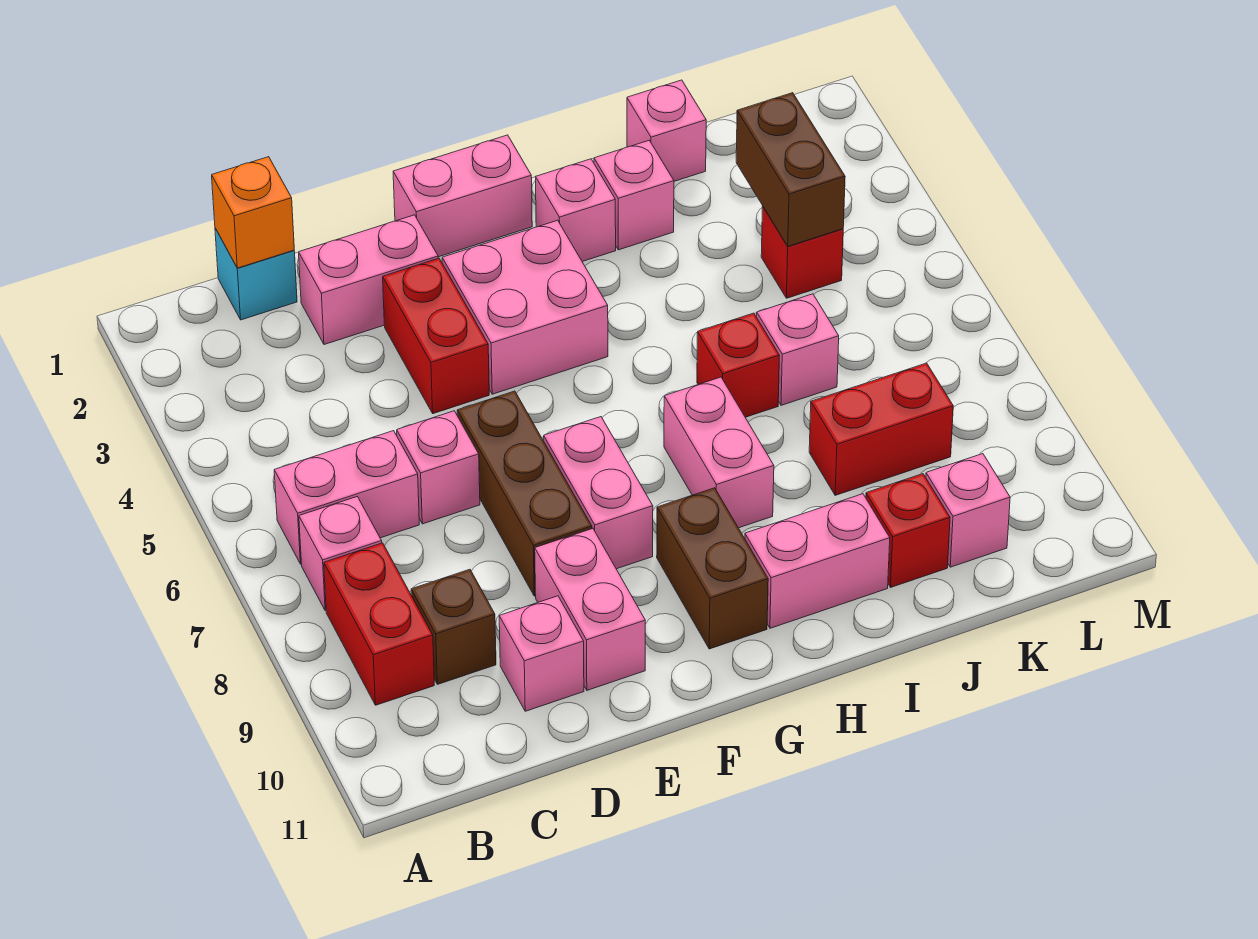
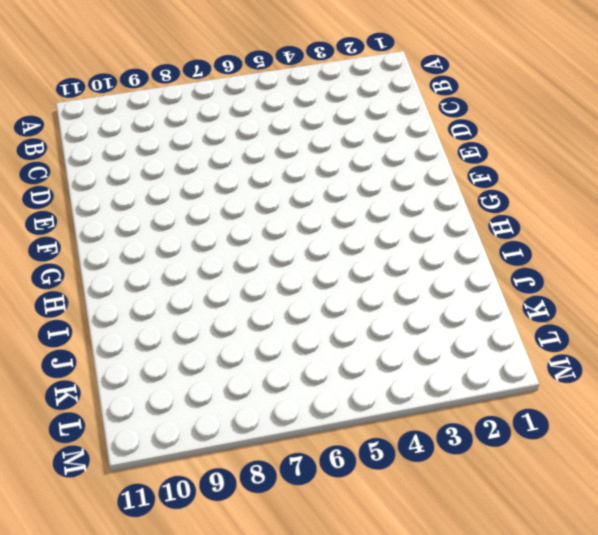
none -> pink brick B6:C6 level 1
none -> pink brick B7 level 1
none -> red brick B8:B9 level 1

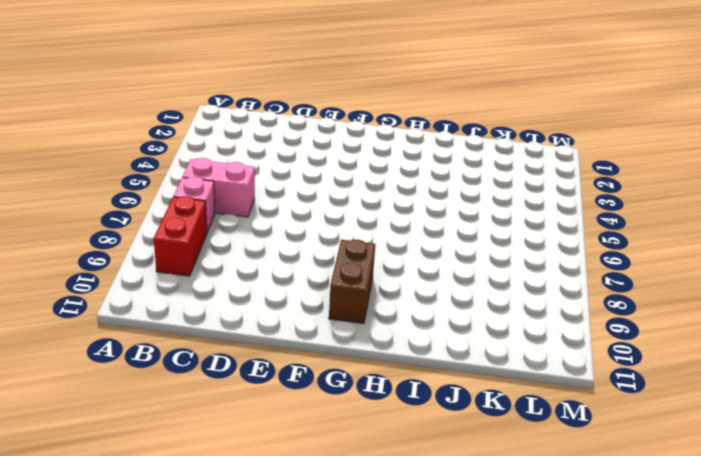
none -> cyan brick C1 level 1
none -> brown brick C9 level 1
none -> pink brick D2:E2 level 1

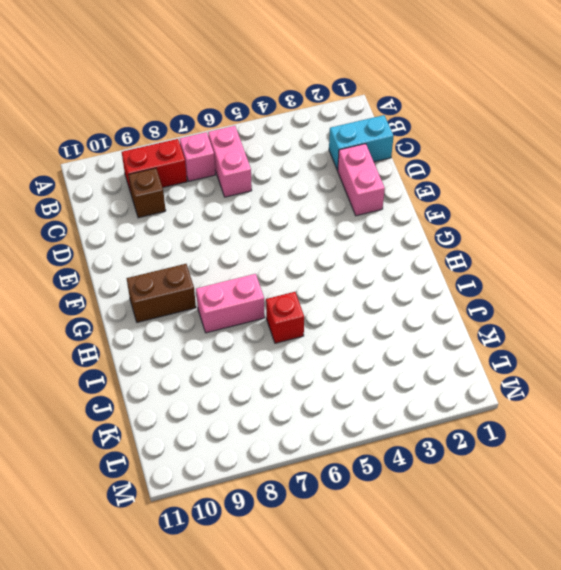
cyan brick C1:C2 level 1 -> cyan brick C1 level 1
none -> pink brick D6 level 1
none -> pink brick D10 level 1
none -> red brick E3:E4 level 1

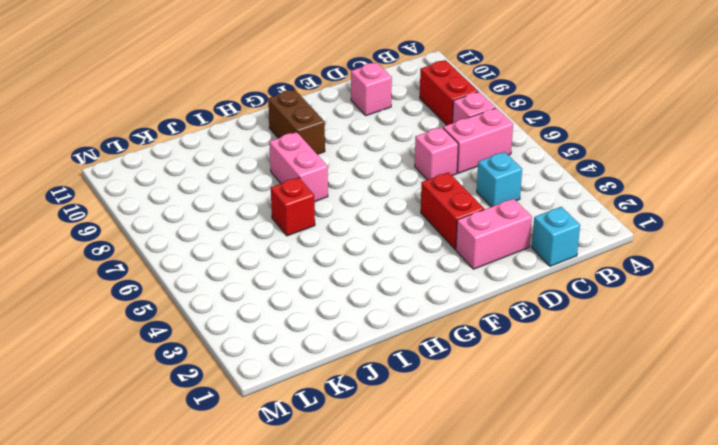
cyan brick C4 level 1 -> none
none -> brown brick C9 level 1
none -> brown brick E6:E8 level 1
none -> pink brick E9:E10 level 1

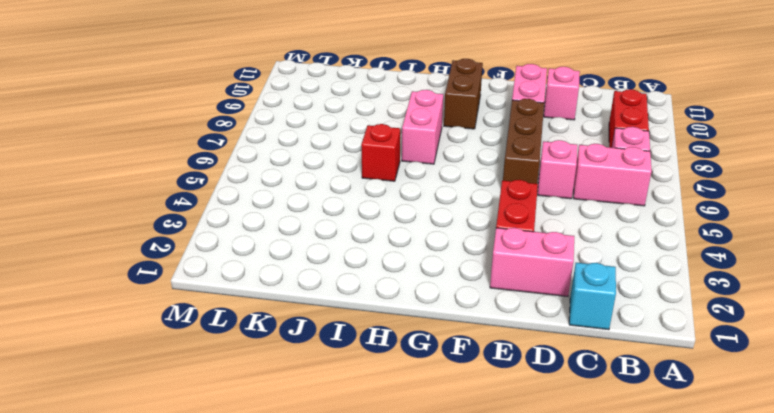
none -> brown brick C9 level 1
none -> pink brick F1:G1 level 1
none -> pink brick F3:G4 level 1

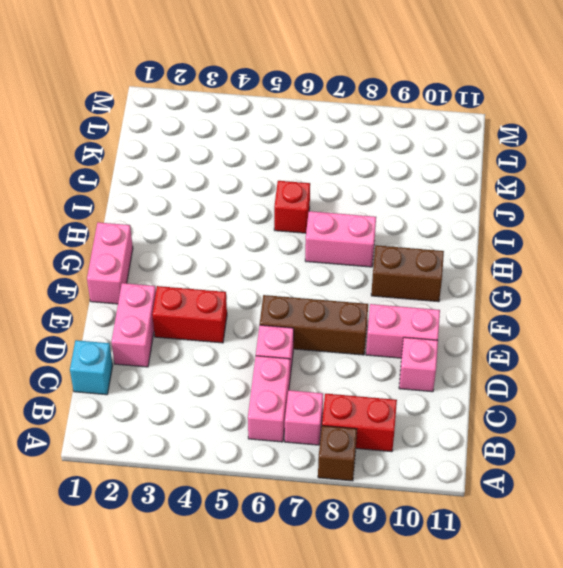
brown brick A8 level 1 -> brown brick C9 level 1
none -> pink brick F3:G4 level 1
none -> pink brick F7:F8 level 1
none -> pink brick H2 level 1

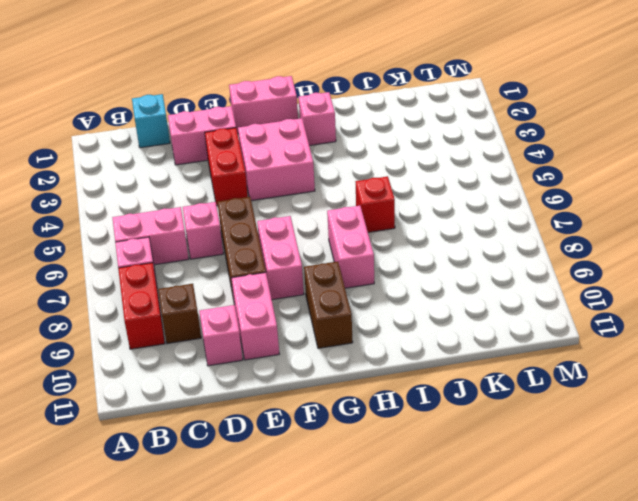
none -> pink brick H10:I10 level 1
none -> pink brick I2 level 1
none -> pink brick J1 level 1

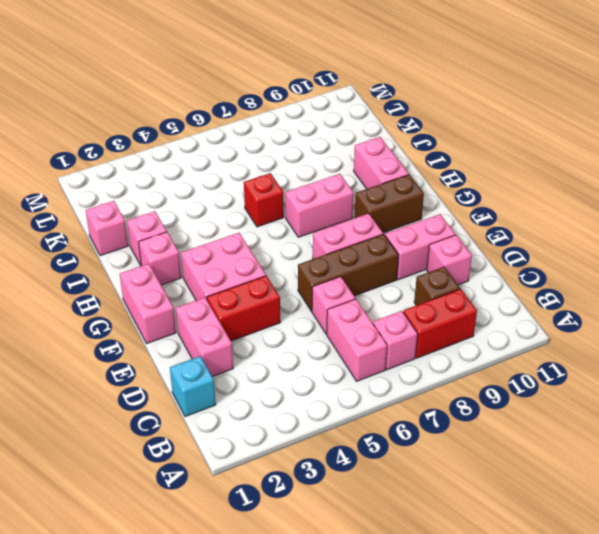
none -> pink brick J6 level 1
none -> red brick J8:K8 level 1
none -> red brick J10 level 1

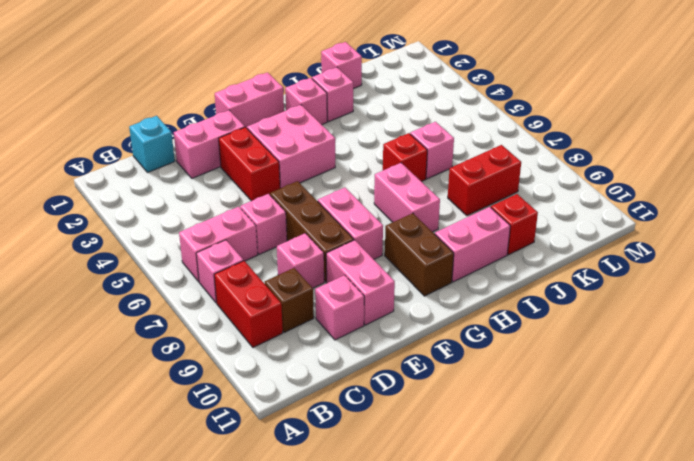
pink brick D8 level 1 -> pink brick K10 level 1
none -> red brick K4 level 1
none -> orange brick C1 level 2
none -> brown brick K3:K4 level 2

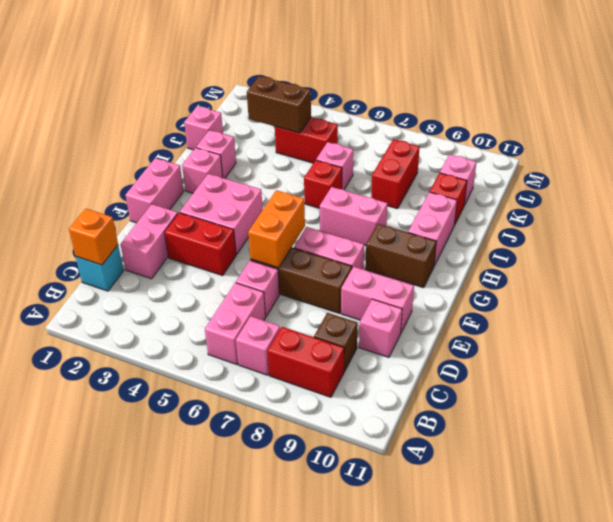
orange brick E6:F6 level 2 -> none
red brick K4:K5 level 1 -> red brick K4 level 1

